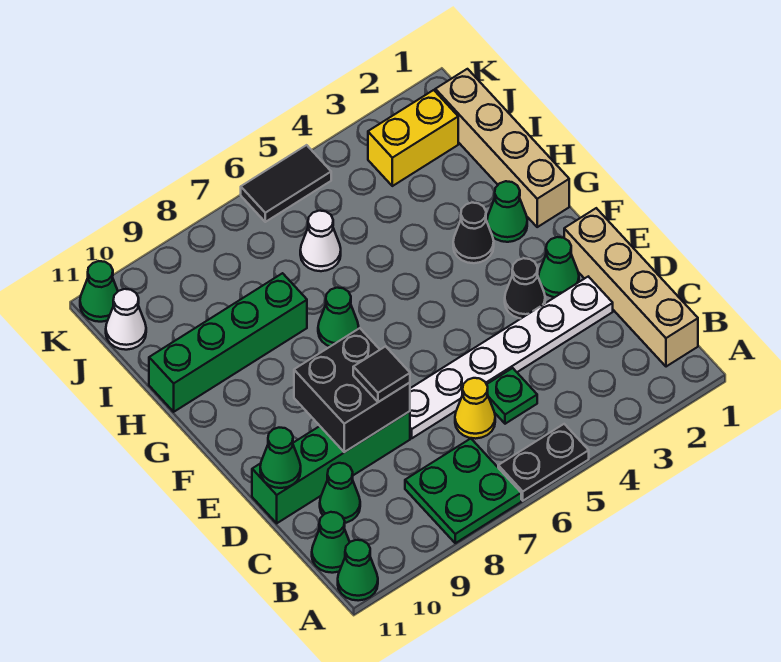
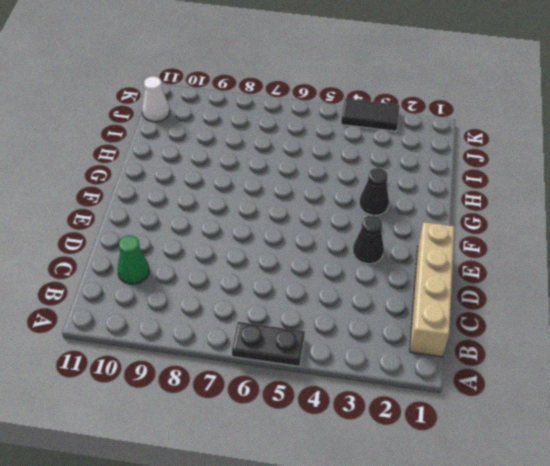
black tile K3:K4 level 1 -> black tile K5:K6 level 1
none -> green plate A7:B8 level 1
none -> green cone A11 level 1
none -> green cone B11 level 1

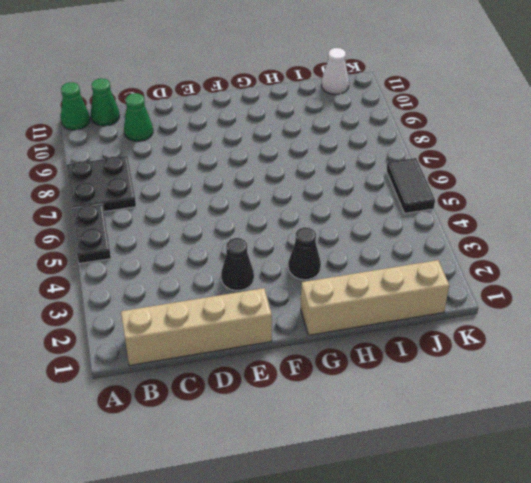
black plate A7:B8 level 1 -> green plate A7:B8 level 1
none -> green plate C5 level 1
none -> yellow cone C6 level 1
none -> white plate D2:D7 level 1

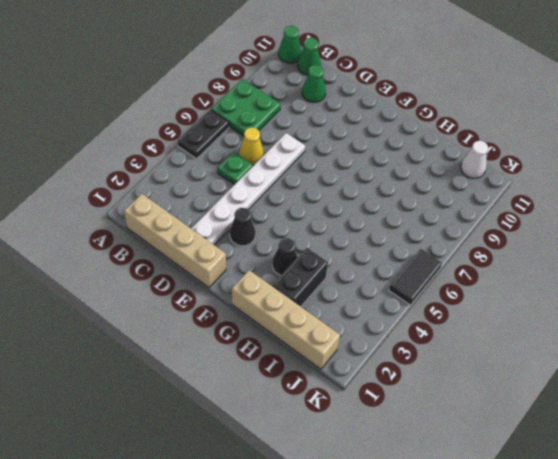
black brick H2:H3 level 1 -> none
none -> green brick D8:D11 level 1
none -> green cone E2 level 1
none -> green cone G2 level 1

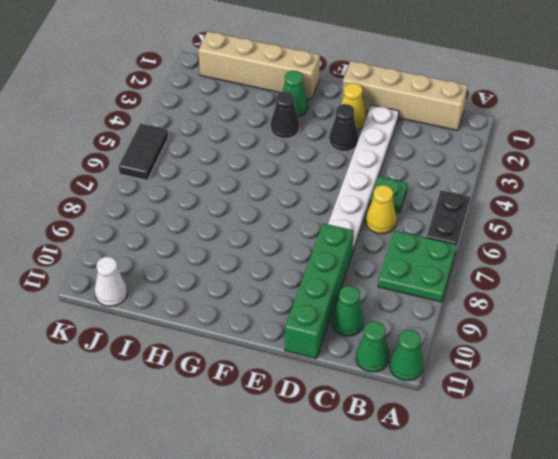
yellow cone E2 level 1 -> green cone E2 level 1
none -> green cone G7 level 1
none -> green brick H8:H11 level 1
none -> white cone I6 level 1

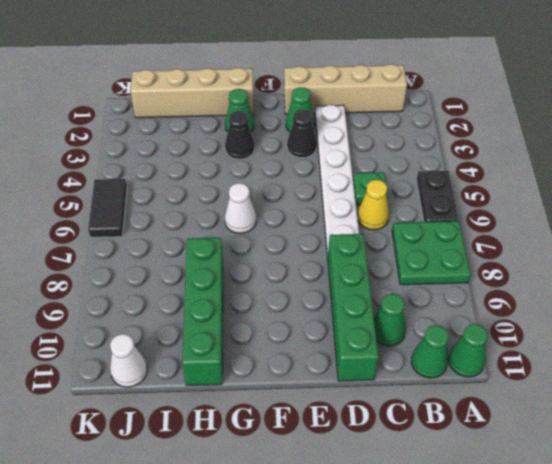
white cone G6 level 1 -> white cone I6 level 1
none -> green cone G7 level 1
none -> yellow brick J2:J3 level 1
none -> green cone K11 level 1

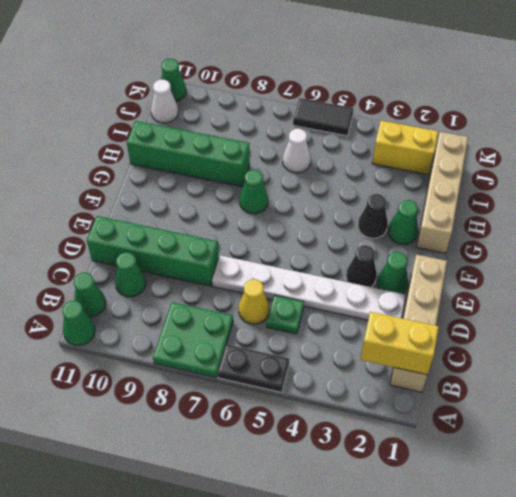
yellow brick B1:B2 level 2 -> none
none -> black brick D8:E9 level 2
none -> green cone D11 level 2
none -> black tile D8 level 3

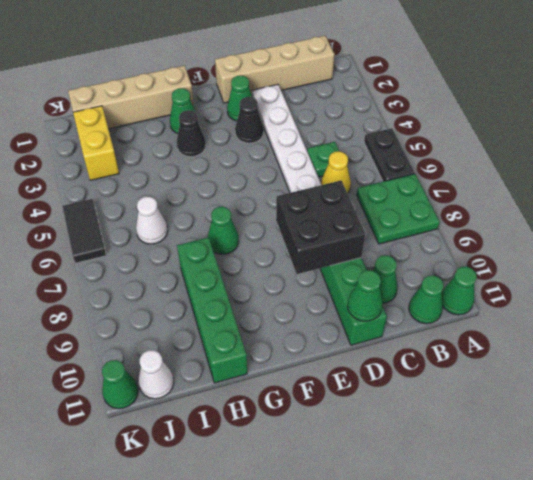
none -> black tile D8 level 3

